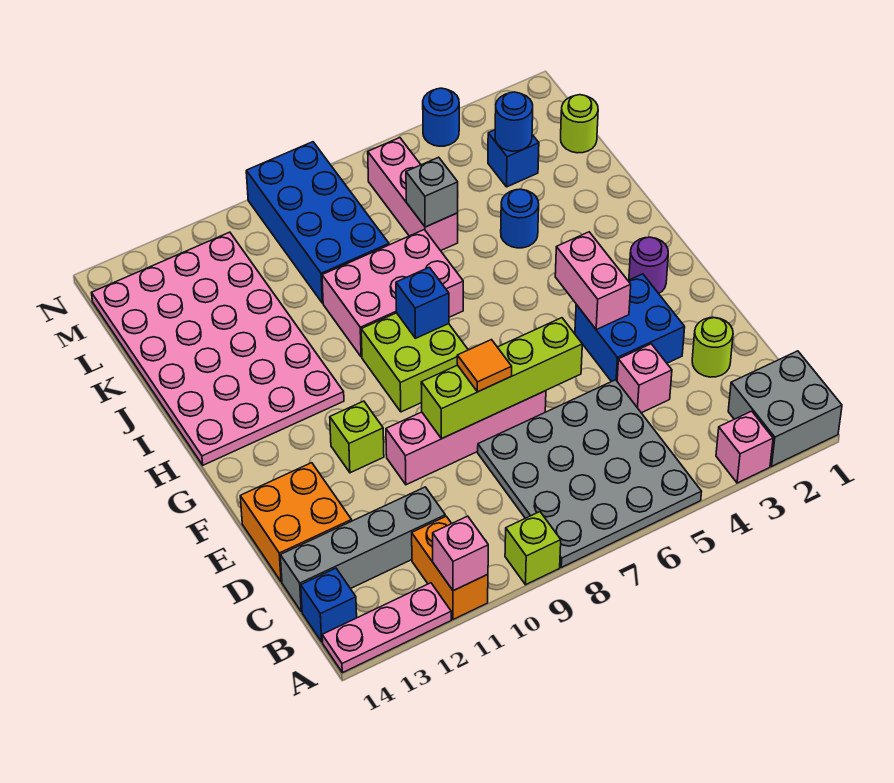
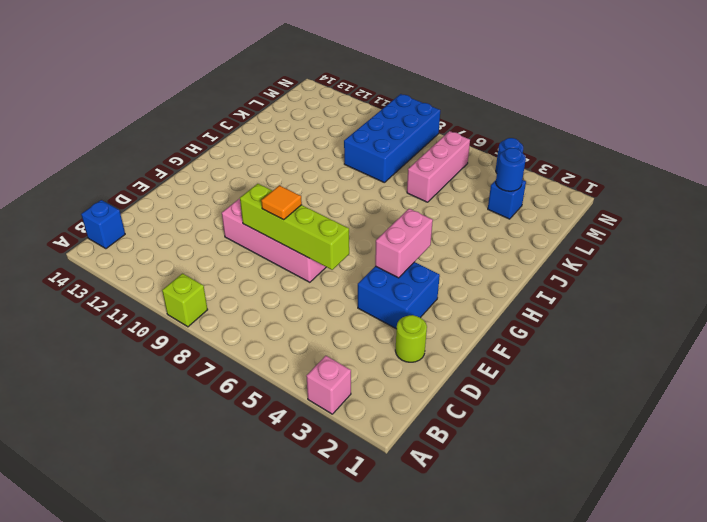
none -> grey brick A1:B2 level 1
none -> grey plate A5:D8 level 1
none -> orange brick A11:B11 level 1
none -> pink plate A12:A14 level 1

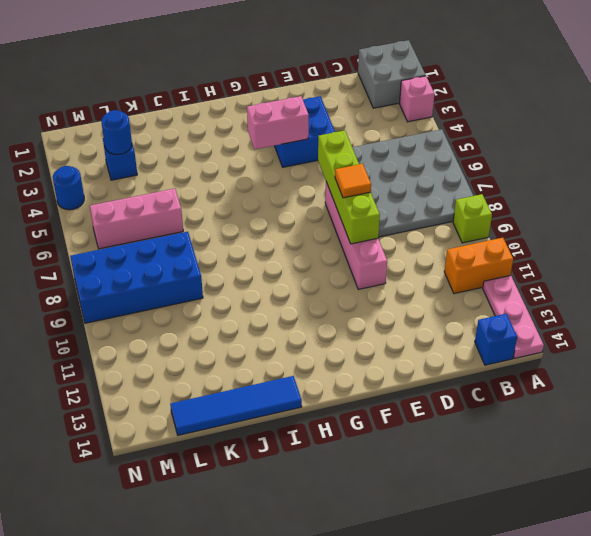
blue tile I14:L14 level 1 -> pink plate H11:M14 level 1
none -> grey brick C11:C14 level 1
none -> lime round brick D2 level 1
none -> pink brick D4 level 1
none -> orange brick D13:E14 level 1

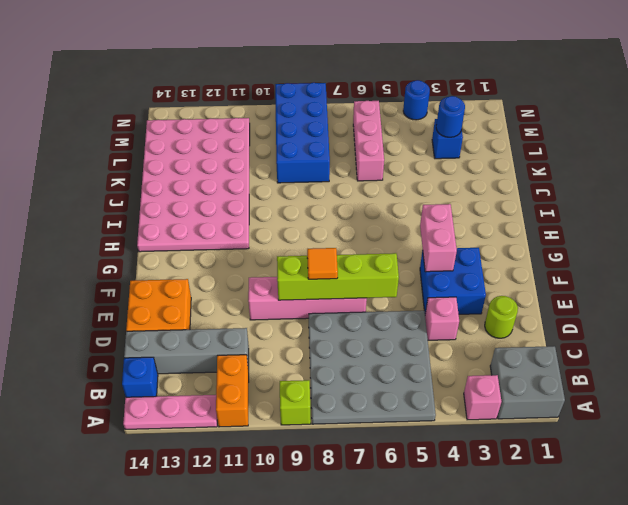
none -> lime brick F11 level 1
none -> purple round brick G2 level 1
none -> lime brick G8:H9 level 1
none -> pink brick I7:J9 level 1

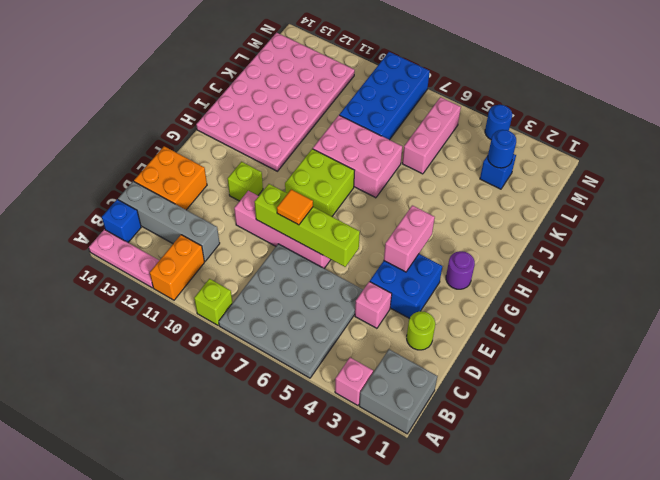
none -> blue round brick J4 level 1
none -> lime round brick L1 level 1
none -> pink brick A11 level 2
none -> blue brick H8 level 2

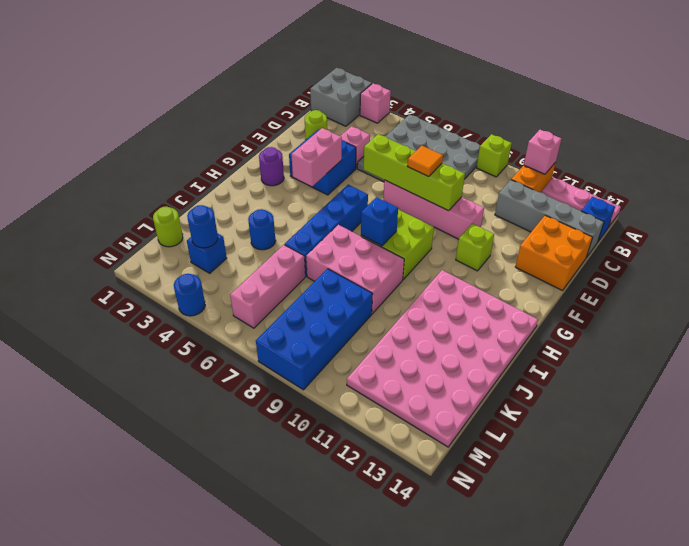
blue brick G6:J6 level 1 -> none
none -> grey brick K6 level 2

